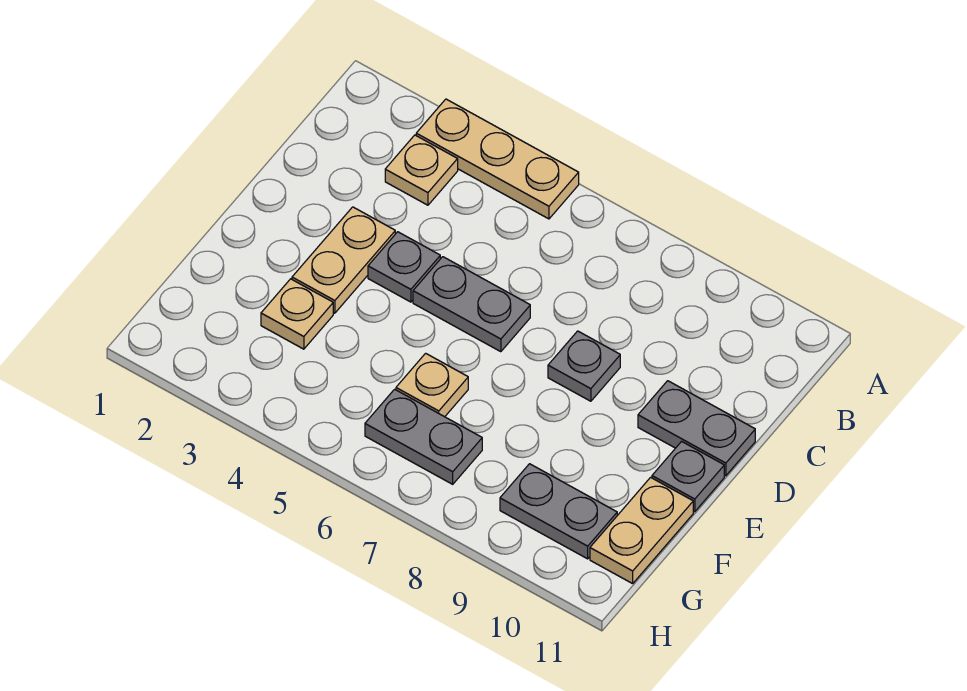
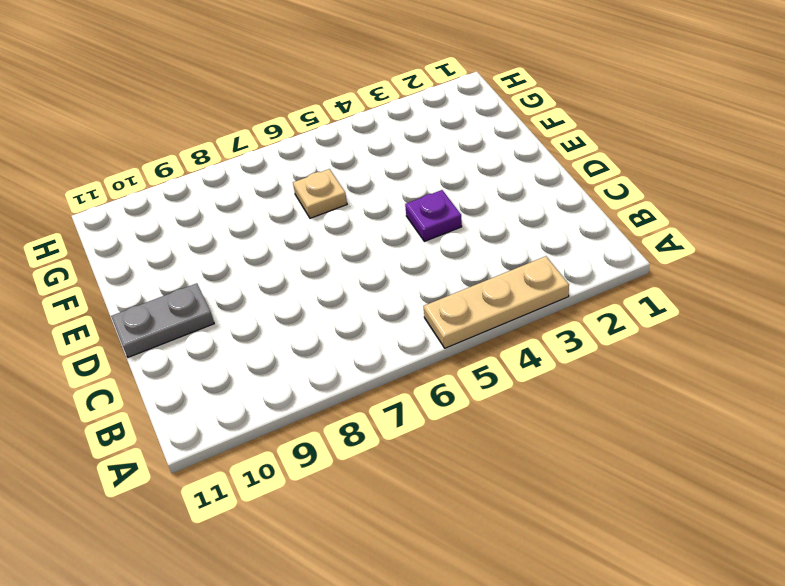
purple plate D4 level 1 -> grey plate D4 level 1
none -> tan plate B3 level 1
none -> tan plate D3:E3 level 1
none -> grey plate D5:D6 level 1

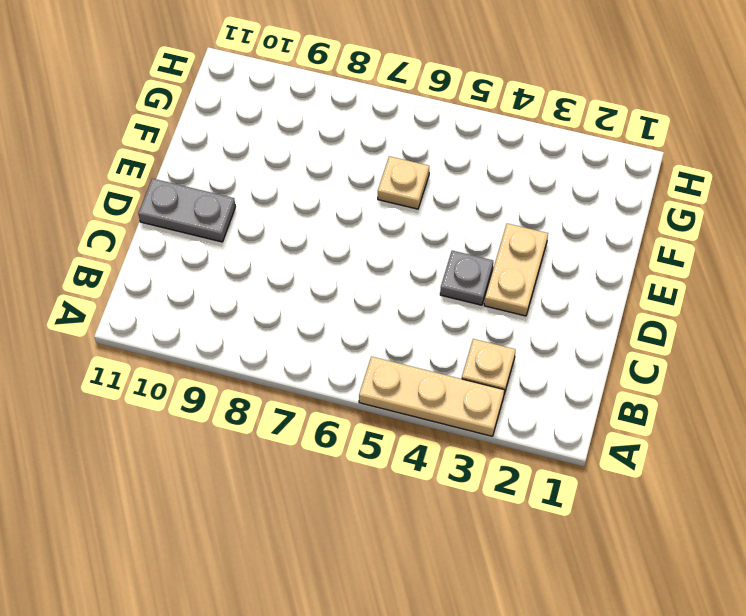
none -> grey plate D5:D6 level 1
none -> grey plate D8 level 1
none -> grey plate E11 level 1

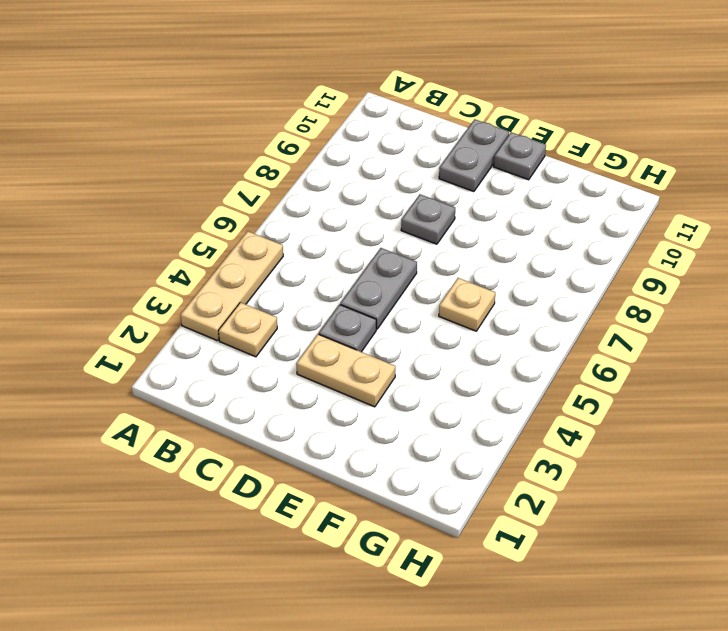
none -> tan plate F3 level 1
none -> tan plate F11:G11 level 1
none -> grey plate G6:G7 level 1

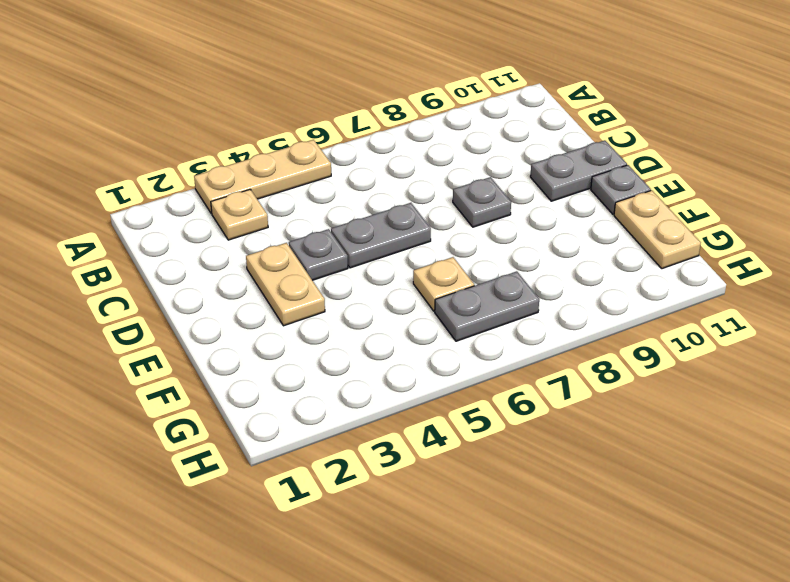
none -> tan plate F3 level 1
none -> grey plate G9:G10 level 1

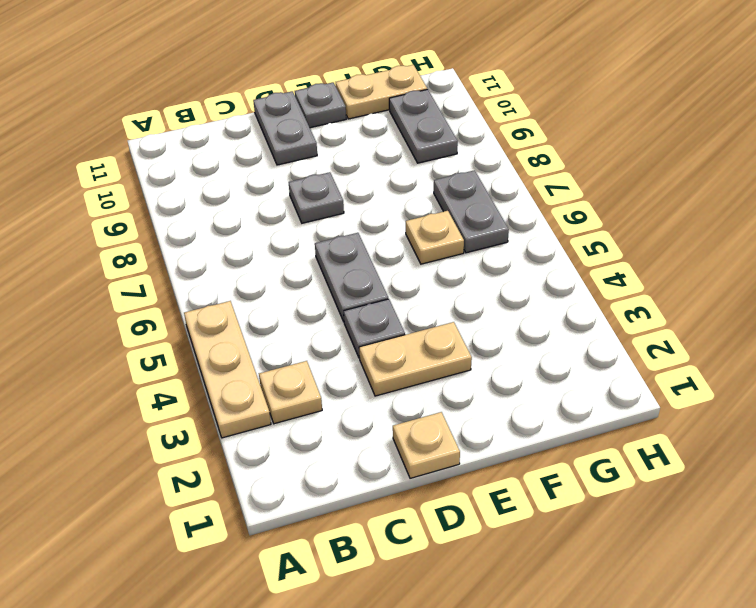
tan plate D1 level 1 -> tan plate F3 level 1

